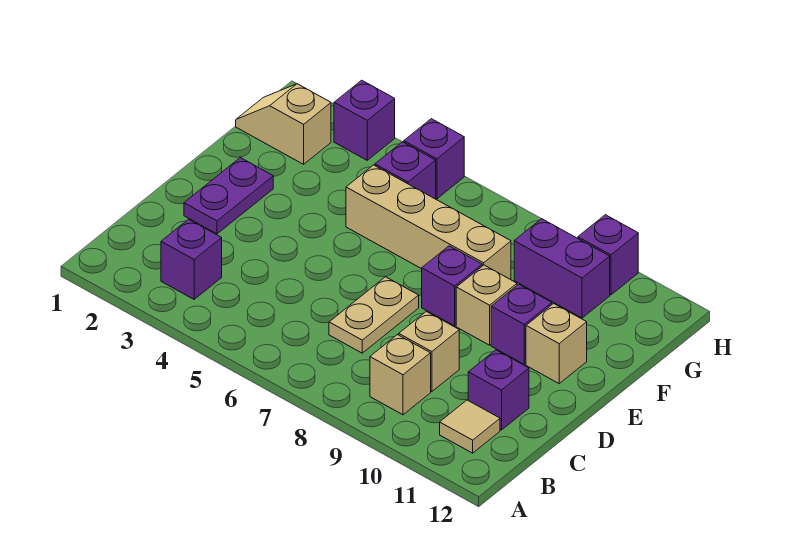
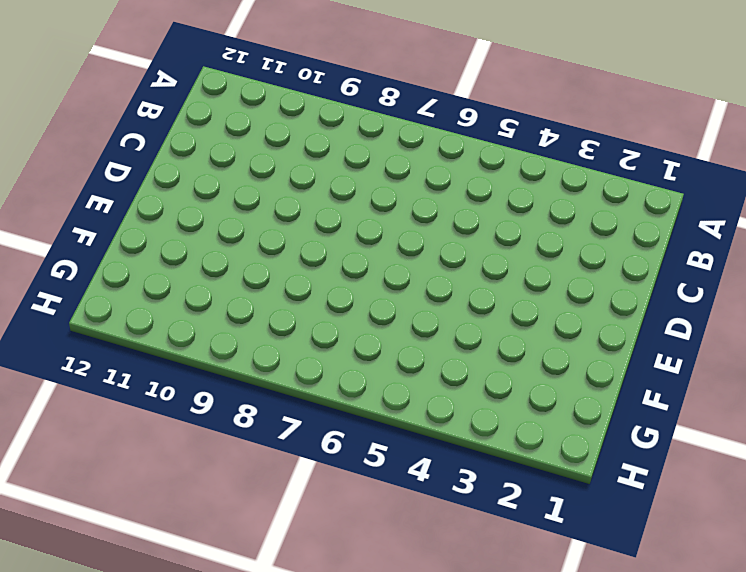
none -> purple brick B3 level 1
none -> tan brick B9 level 1
none -> tan tile B11 level 1

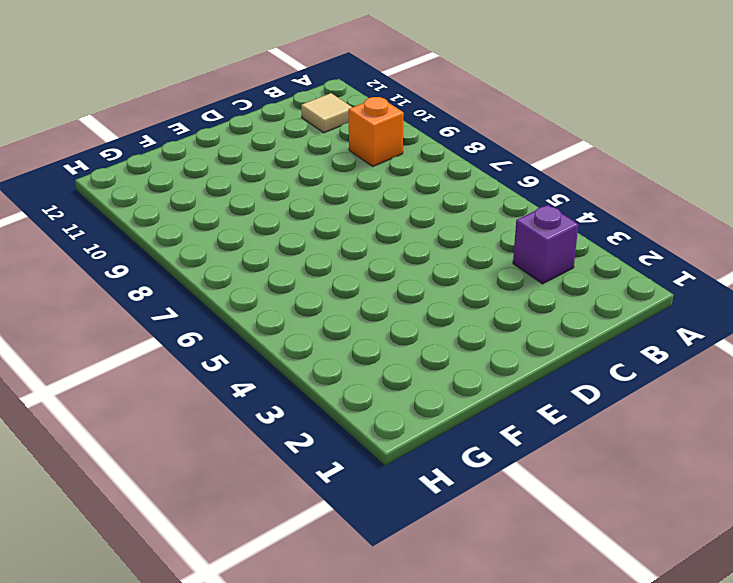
orange brick B9 level 1 -> tan brick B9 level 1
none -> tan plate C7:D7 level 1
none -> tan brick C9 level 1
none -> purple brick C11 level 1

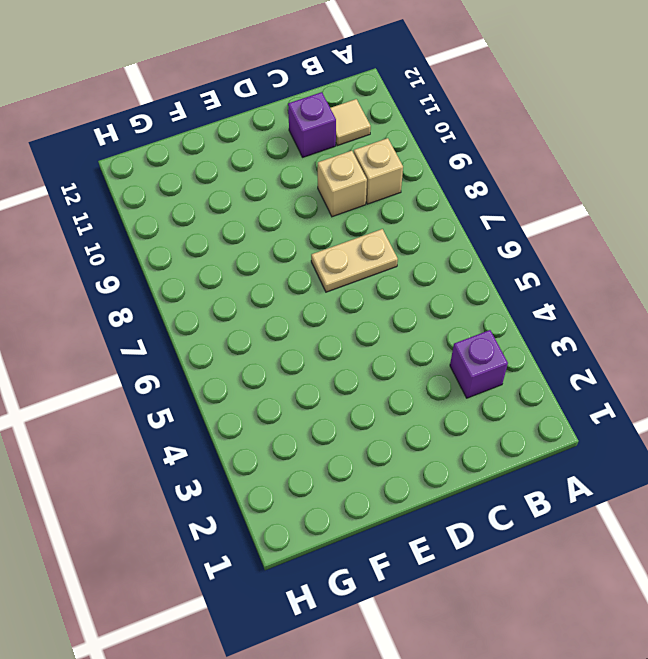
none -> purple plate D2:E2 level 1
none -> purple brick E8 level 1
none -> tan brick E9 level 1

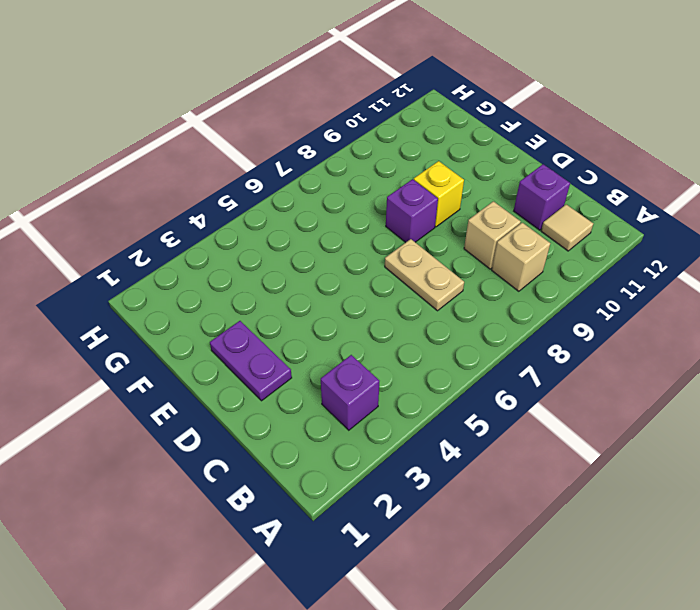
yellow brick E9 level 1 -> tan brick E9 level 1
none -> purple brick E10 level 1
none -> tan brick E11 level 1
none -> tan brick F5:F8 level 1

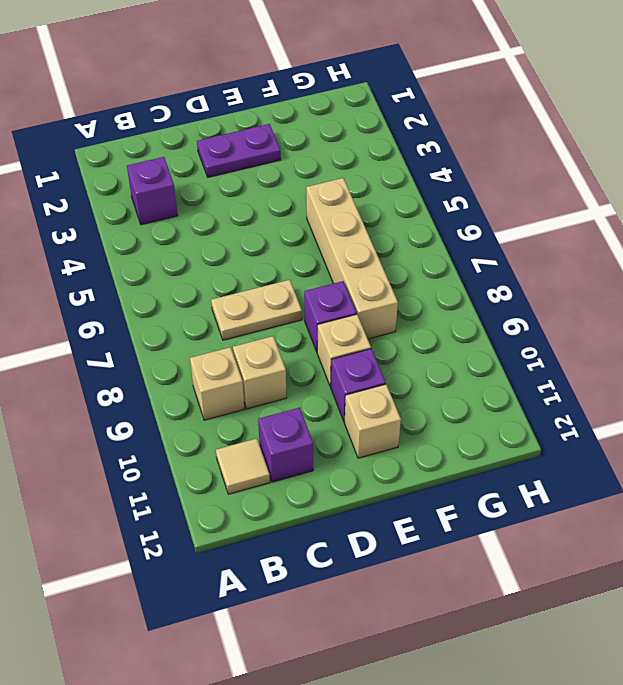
none -> tan slope G1:G2 level 1 top 2
none -> purple brick G5 level 1
none -> purple brick G9:G10 level 1

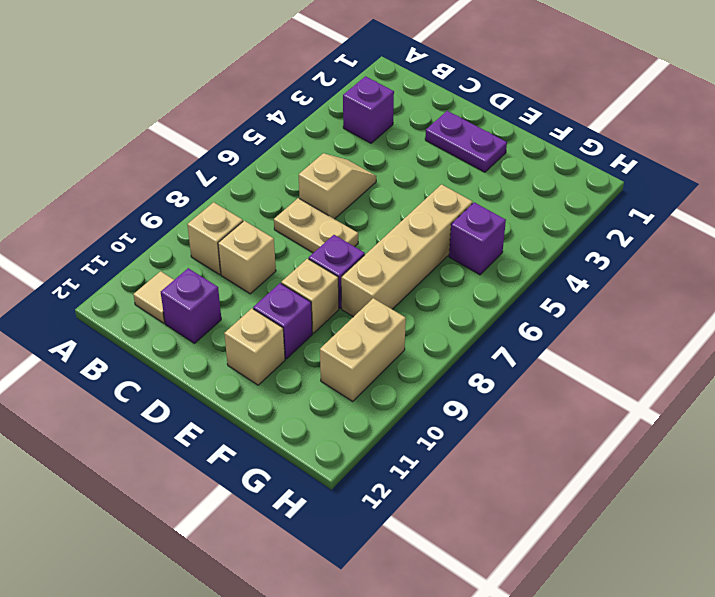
tan slope C5:C6 level 1 top 6 -> tan slope G1:G2 level 1 top 2
tan brick G9:G10 level 1 -> purple brick G9:G10 level 1
none -> purple brick H3 level 1
none -> purple brick H5 level 1
none -> purple brick H10 level 1

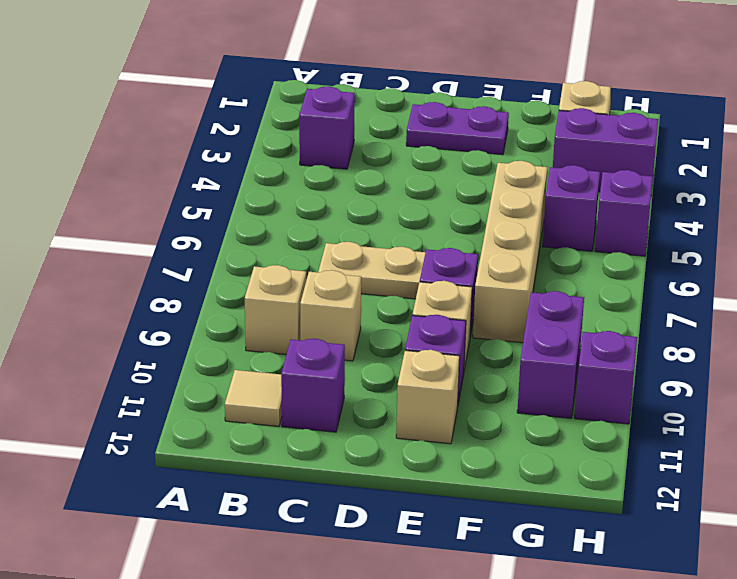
purple brick G3:H3 level 1 -> purple brick H3 level 1

